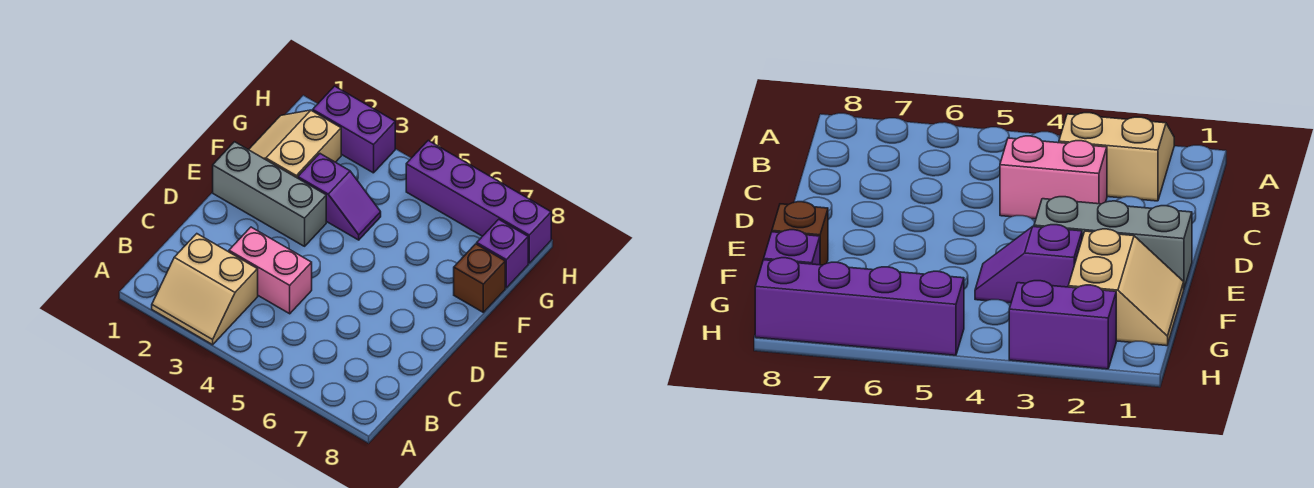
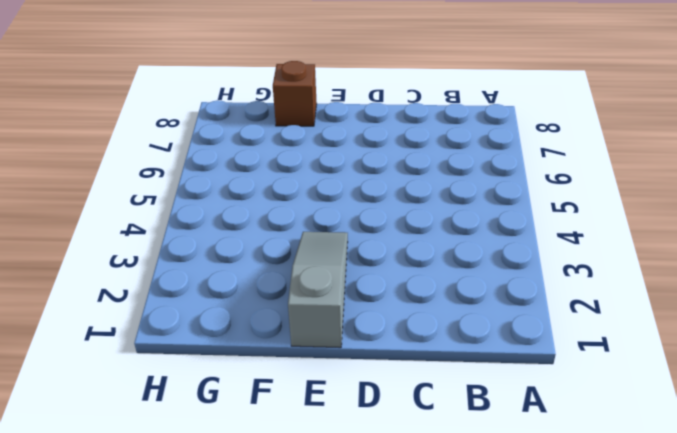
grey slope E1:E3 level 1 top 1 -> grey brick E1:E3 level 1
none -> tan slope A2:B3 level 1 top B
none -> pink brick C3:C4 level 1

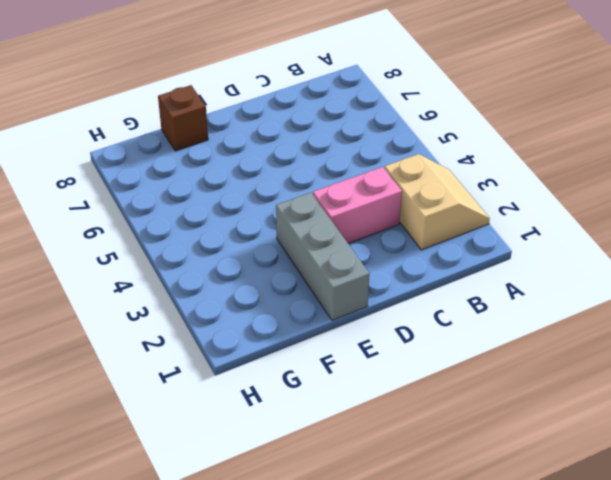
pink brick C3:D3 level 1 -> pink brick C3:C4 level 1
none -> tan slope F1:G2 level 1 top 2
none -> purple slope F3:F4 level 1 top 3

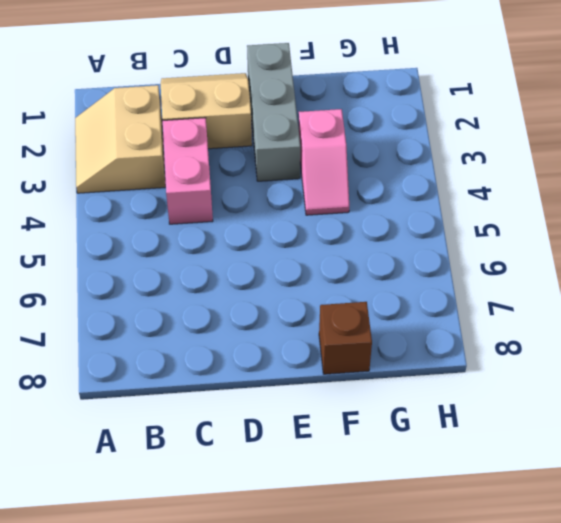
tan slope C1:D2 level 1 top 2 -> tan slope F1:G2 level 1 top 2
pink slope F3:F4 level 1 top 3 -> purple slope F3:F4 level 1 top 3
none -> purple brick G8 level 1
none -> purple brick H2:H3 level 1

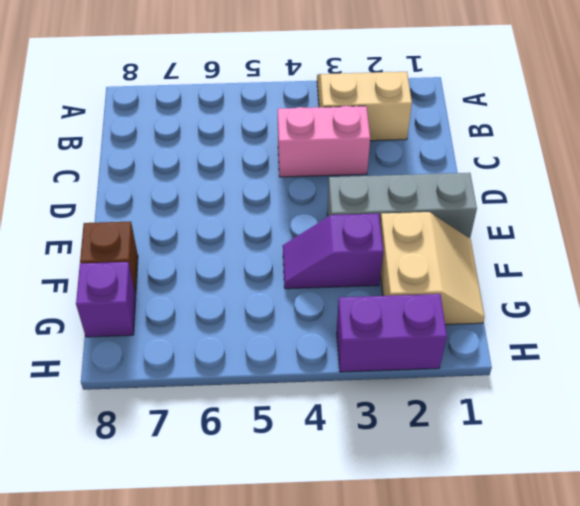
none -> purple brick H5:H8 level 1

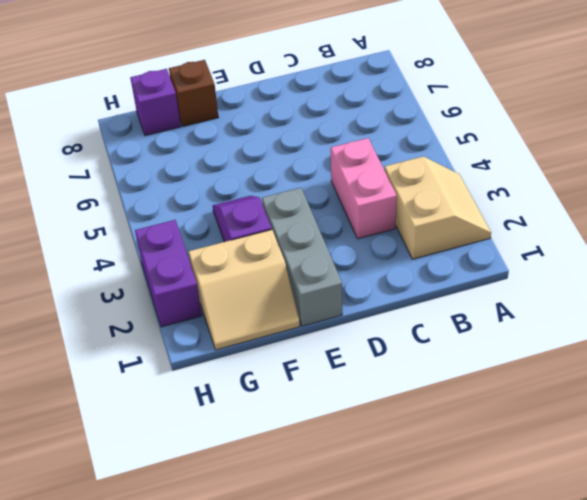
none -> purple brick H5:H8 level 1

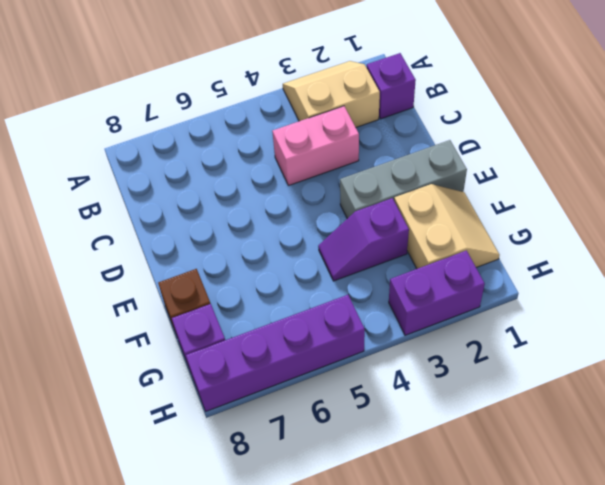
purple brick B1 level 1 -> none

